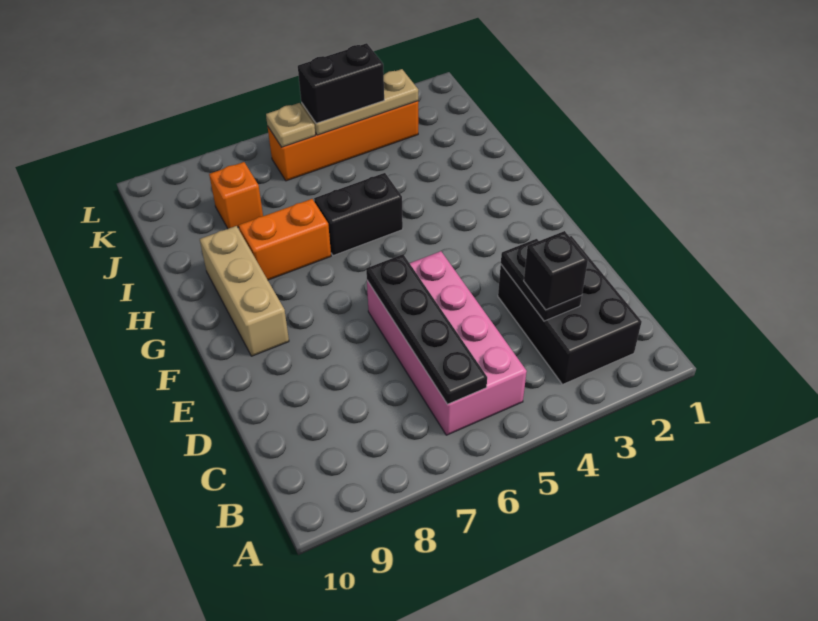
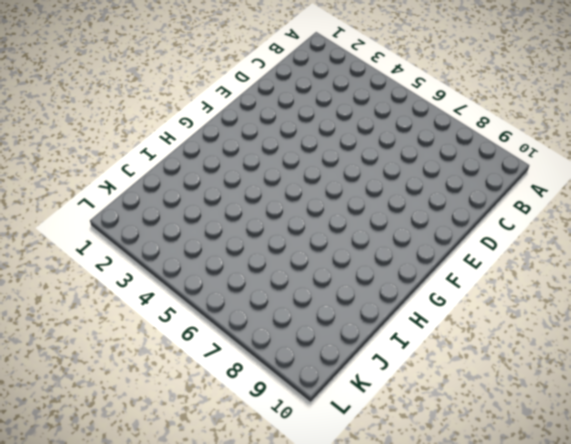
none -> black brick B2:D3 level 1
none -> pink brick B5:E6 level 1
none -> tan brick F9:H9 level 1

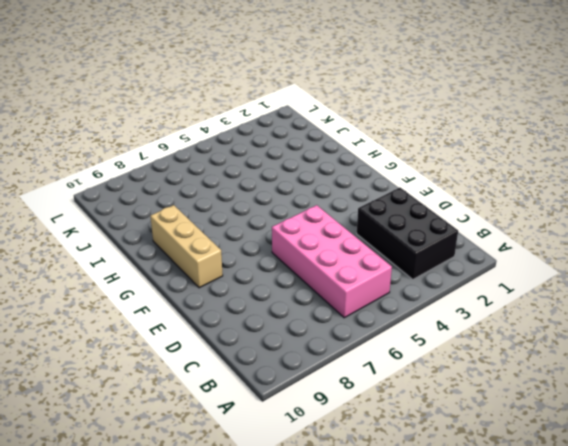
none -> black brick H5:H6 level 1
none -> orange brick H7:H8 level 1
none -> orange brick J8 level 1

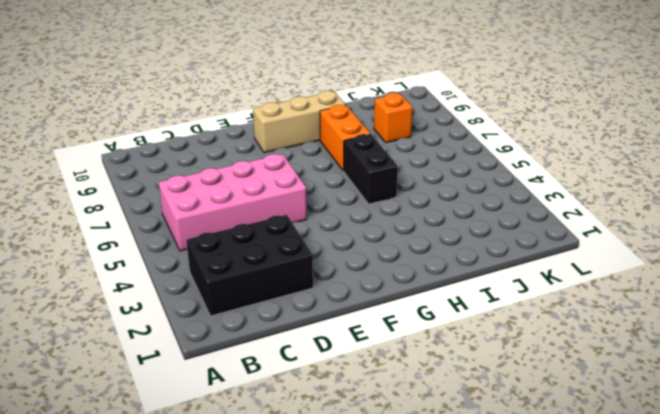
none -> orange brick K3:K6 level 1
none -> black plate B6:E6 level 2
none -> black plate C3:D3 level 2

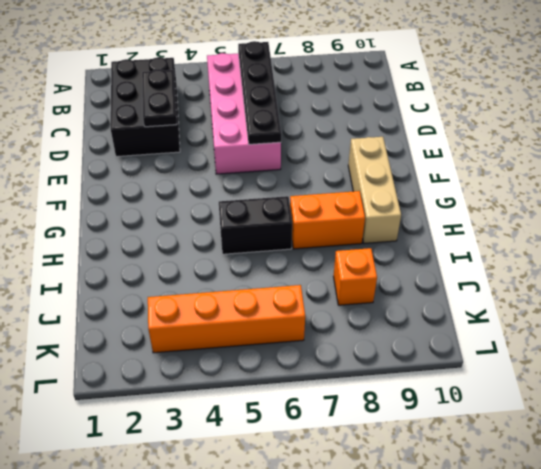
none -> tan plate K3:K5 level 2
none -> tan plate K6 level 2
none -> black brick C3 level 3

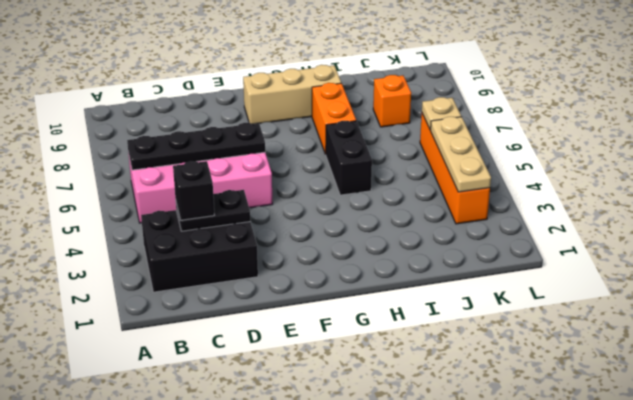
none -> black brick K4:K5 level 3

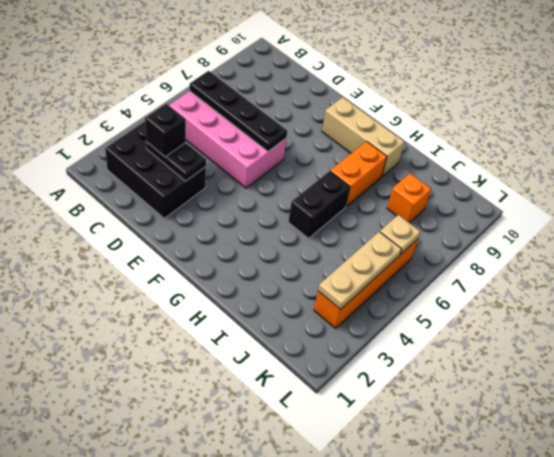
none -> black brick K4:K5 level 3

